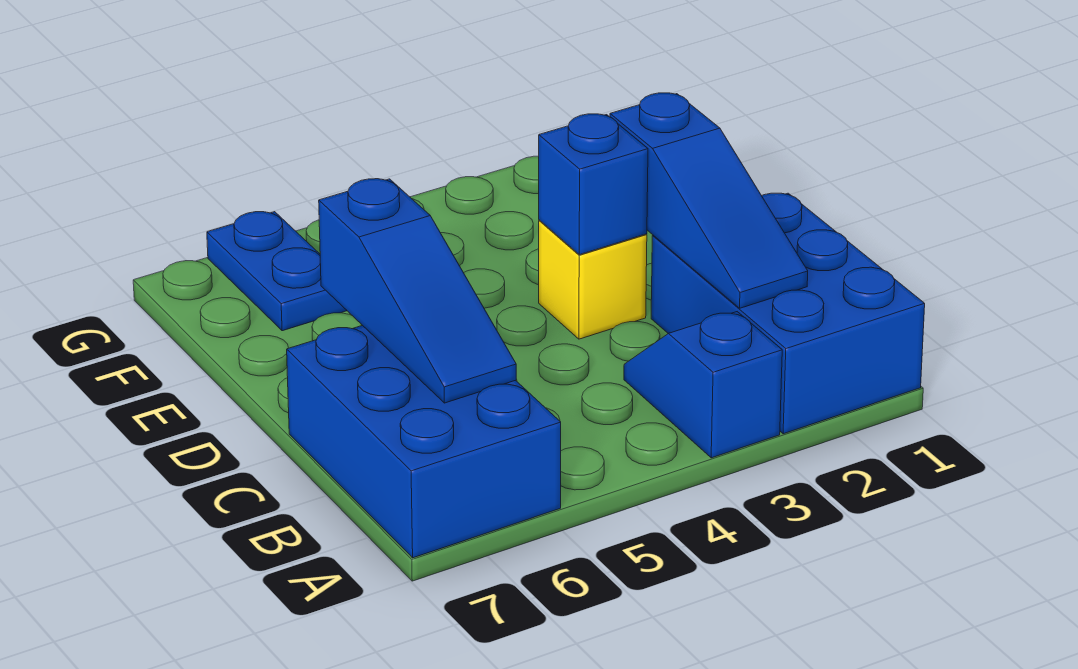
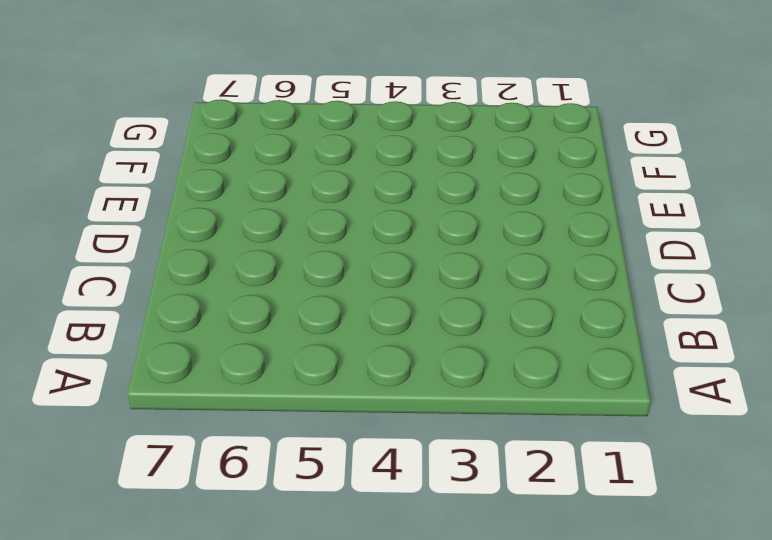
none -> blue brick A1:C2 level 1
none -> blue slope A3:B3 level 1 top A

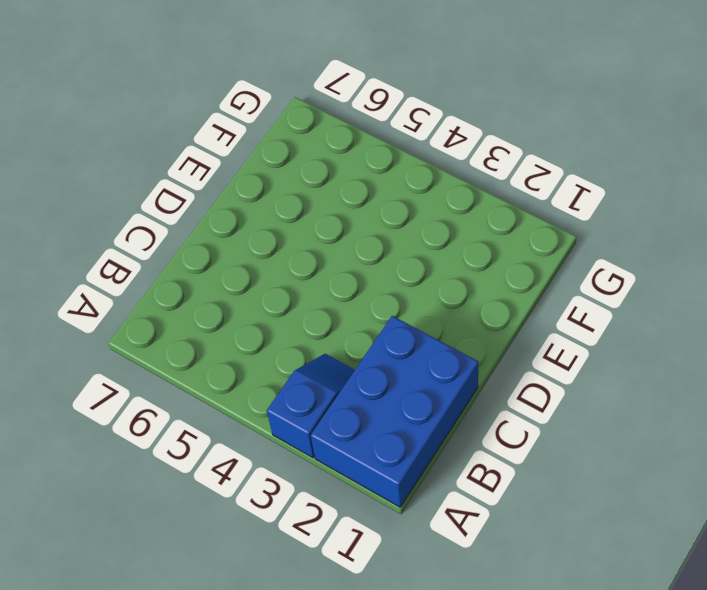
none -> blue brick A6:C7 level 1
none -> yellow brick D3 level 1

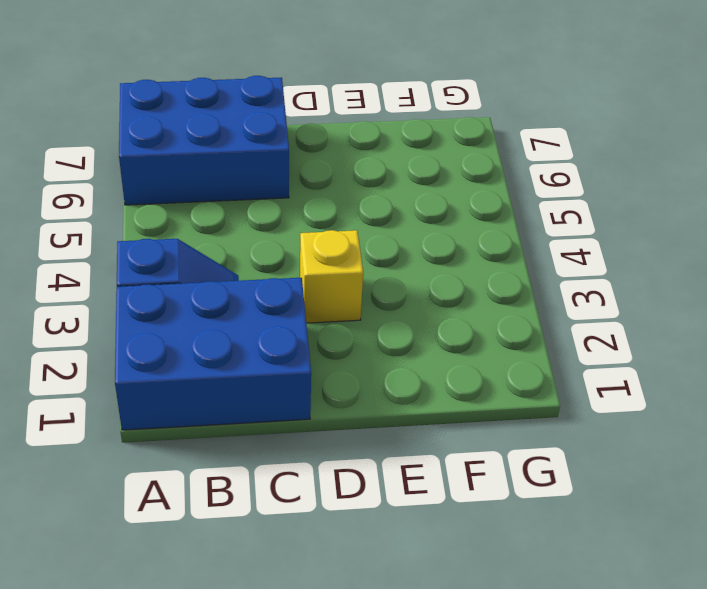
none -> blue plate F6:G6 level 1
none -> blue slope B2:D2 level 2 top D

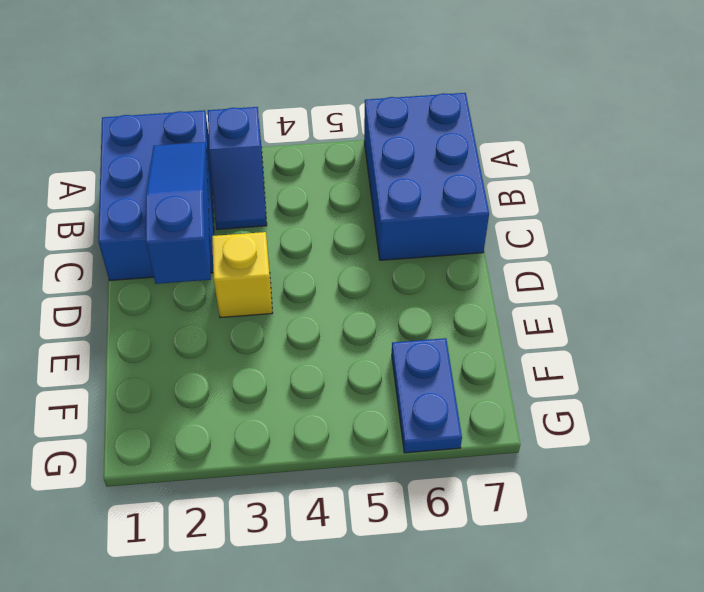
none -> blue slope B6:D6 level 2 top D
none -> blue brick D3 level 2

